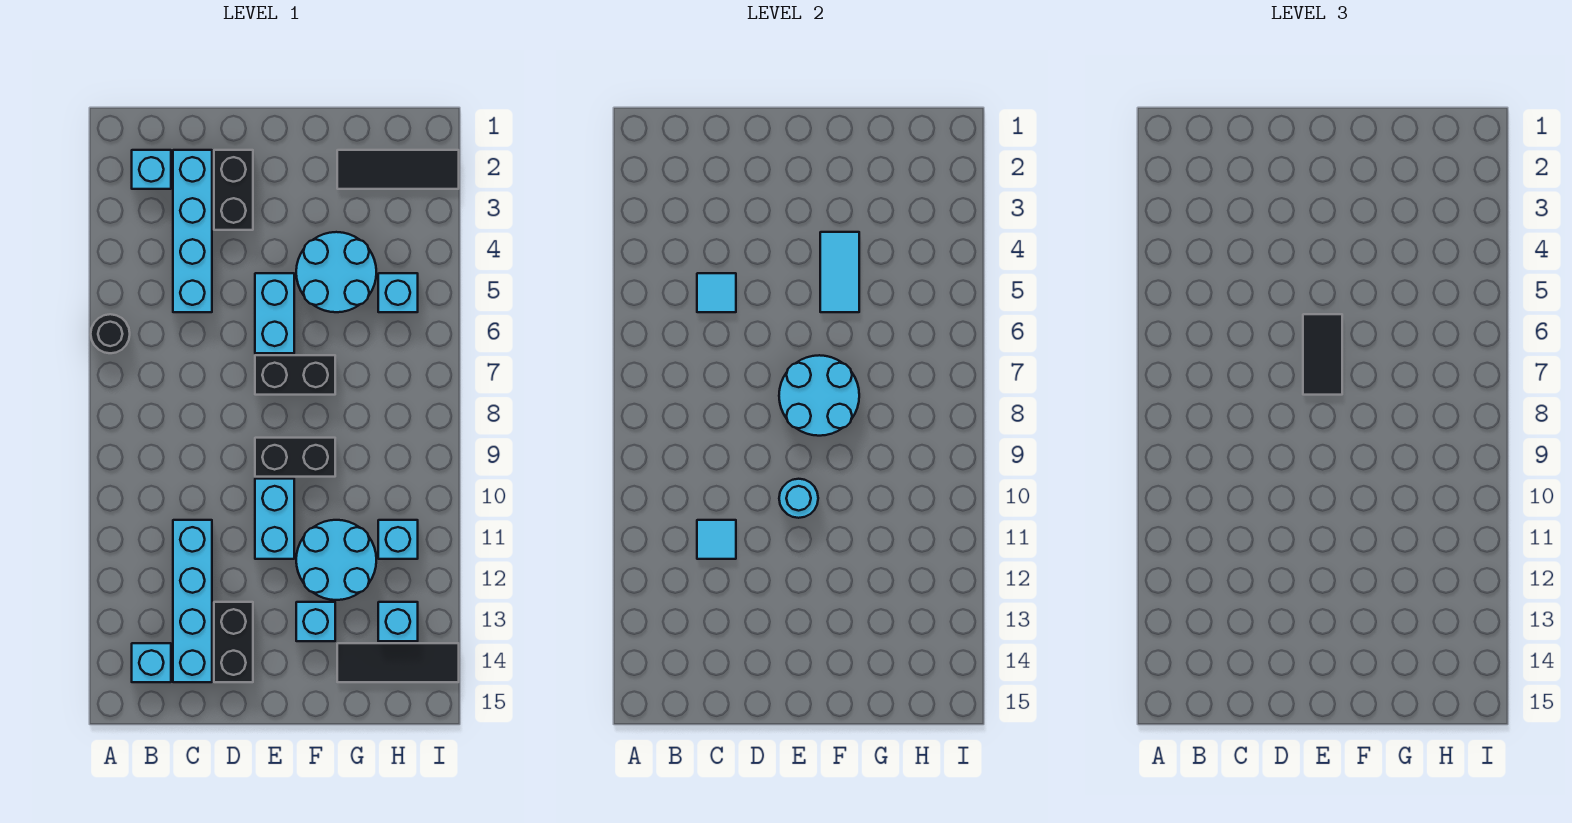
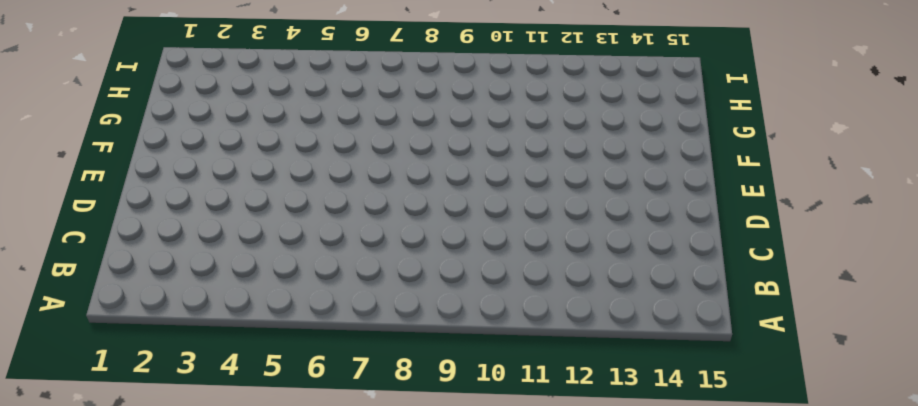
none -> black round brick A6 level 1
none -> cyan brick B2 level 1
none -> cyan brick B14 level 1

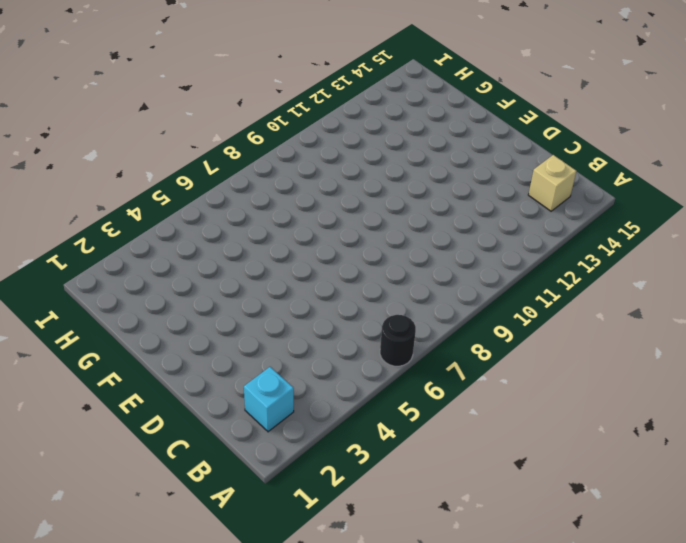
tan brick B14 level 1 -> cyan brick B14 level 1
none -> cyan brick C2:C5 level 1
none -> cyan brick C11:C14 level 1
none -> black brick D2:D3 level 1

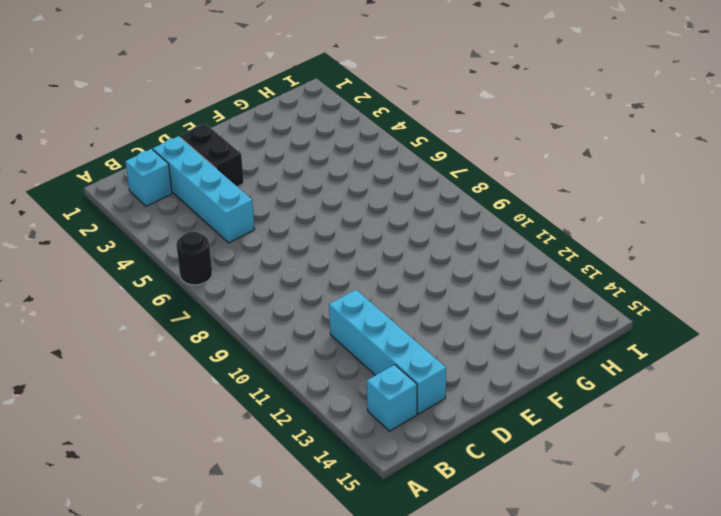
none -> black brick D13:D14 level 1
none -> cyan brick E5:E6 level 1
none -> black brick E7:F7 level 1

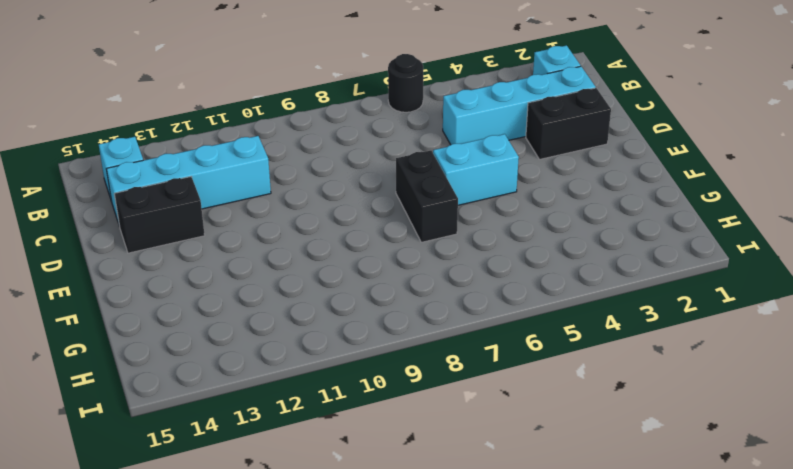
none -> black brick E9:F9 level 1
none -> cyan brick E10:E11 level 1
none -> cyan round brick F4:G5 level 1

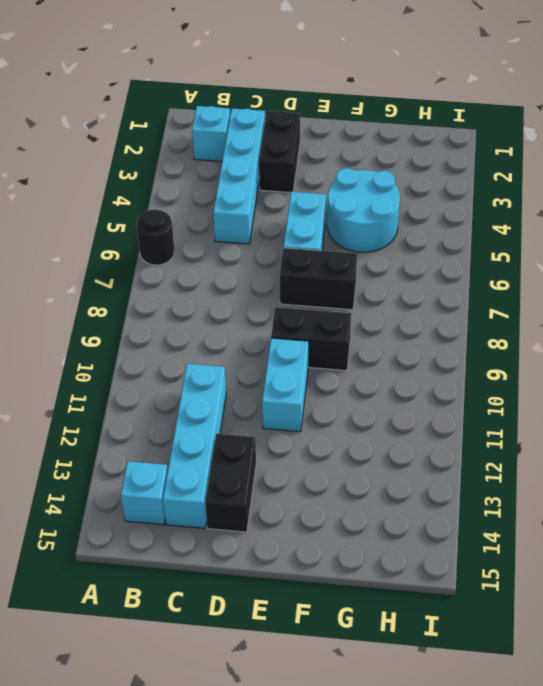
none -> cyan round brick F11:G12 level 1
none -> cyan brick F13 level 1
none -> black tile G2:I2 level 1

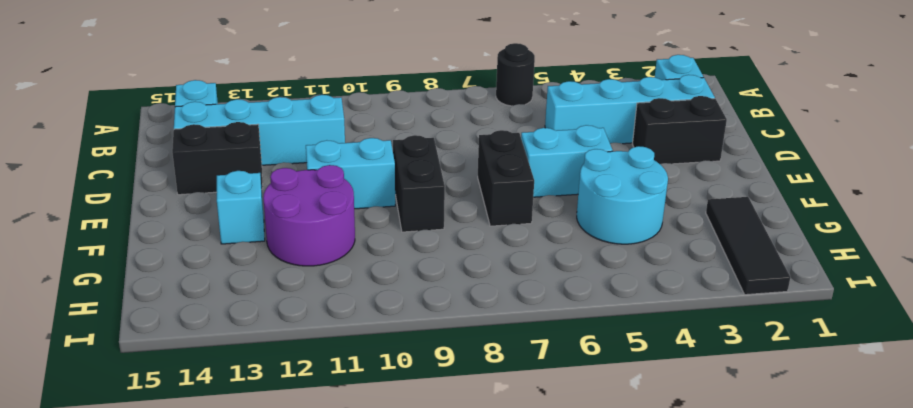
purple round brick F11:G12 level 1 -> cyan round brick F11:G12 level 1
none -> black tile G14:I14 level 1
none -> cyan brick H5 level 1
none -> cyan brick H11 level 1

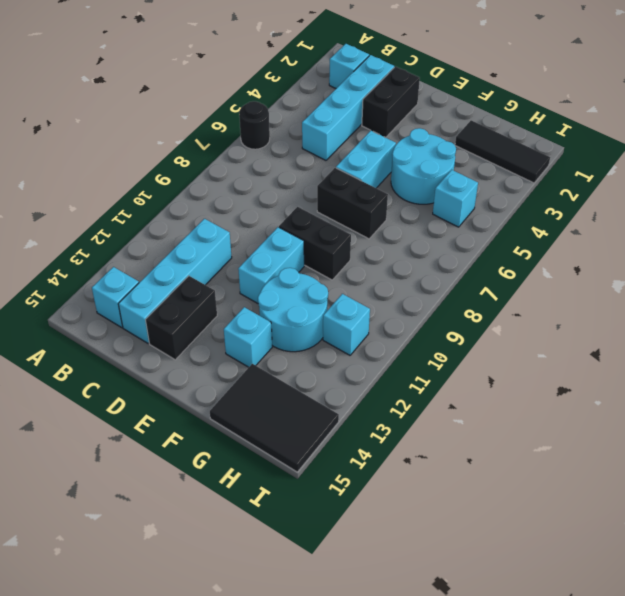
black tile G14:I15 level 1 -> black tile G14:I14 level 1
none -> cyan brick H13 level 1
none -> cyan tile C5 level 2
none -> cyan tile C11 level 2

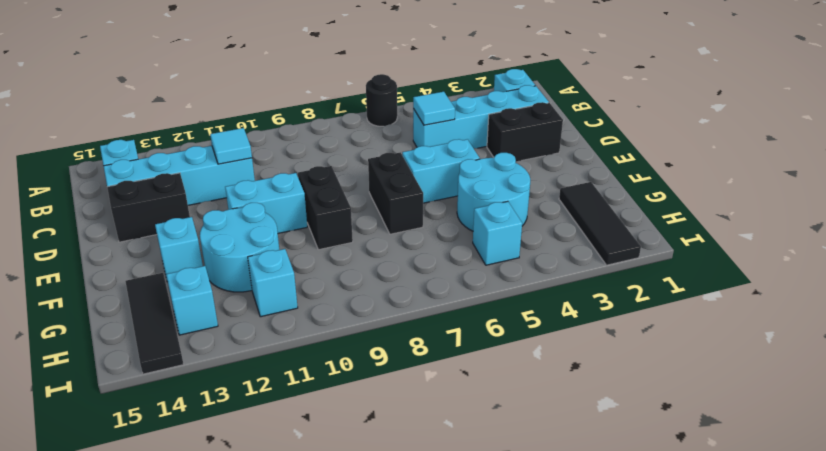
none -> cyan round brick E7:F8 level 2
none -> cyan round brick E10 level 2
none -> cyan tile F4:F5 level 2

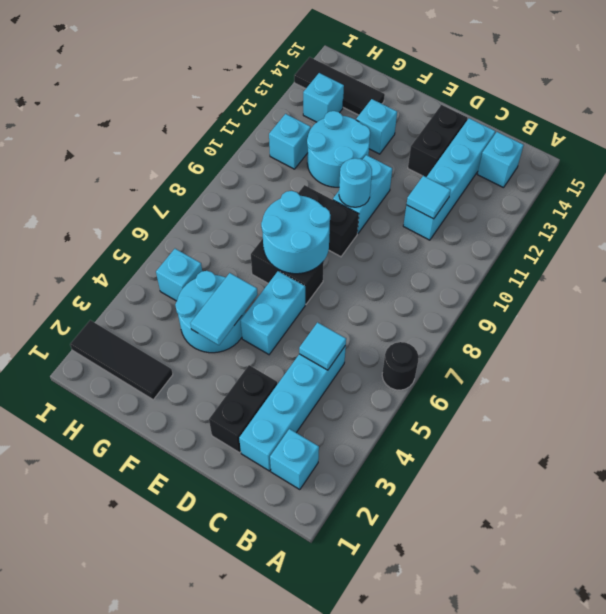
none -> black tile E6:E7 level 3

